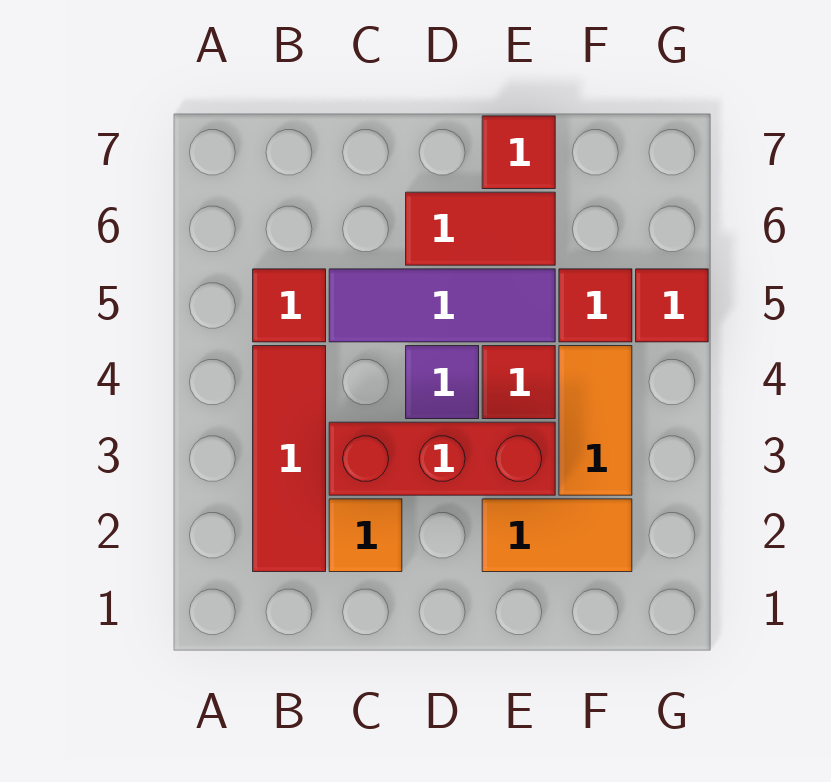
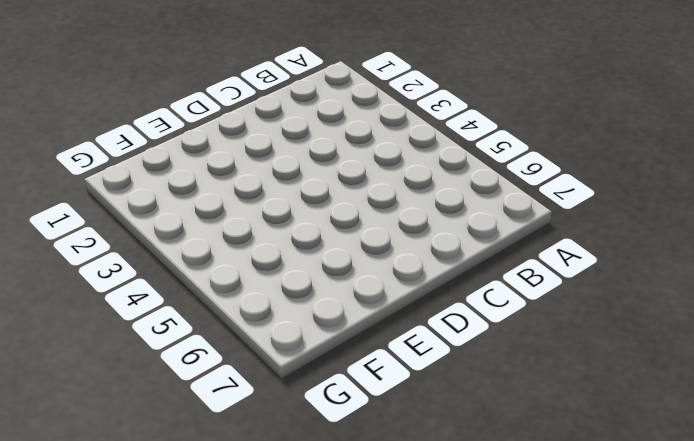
none -> red tile B2:B4 level 1
none -> red tile B5 level 1
none -> orange tile C2 level 1

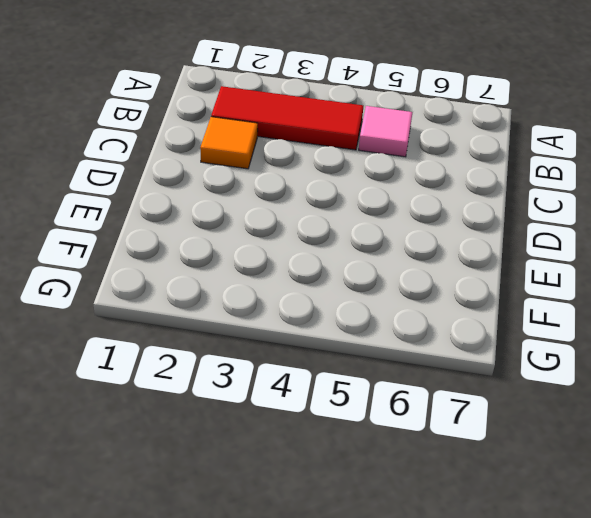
pink tile B5 level 1 -> red tile B5 level 1
none -> red brick C3:E3 level 1
none -> purple tile C5:E5 level 1
none -> purple tile D4 level 1

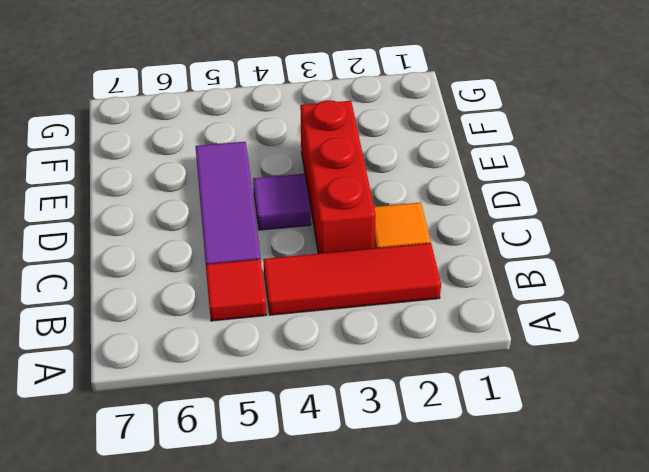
none -> red tile D6:E6 level 1
none -> orange tile E2:F2 level 1
none -> red tile E4 level 1

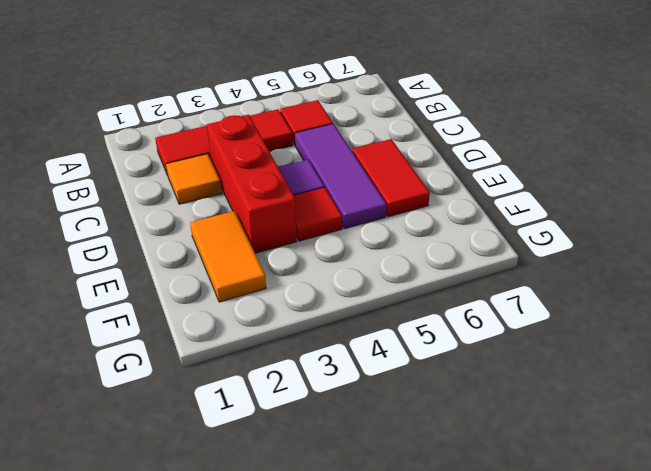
none -> red tile E7 level 1
none -> orange tile F3:F4 level 1
none -> red tile F5 level 1

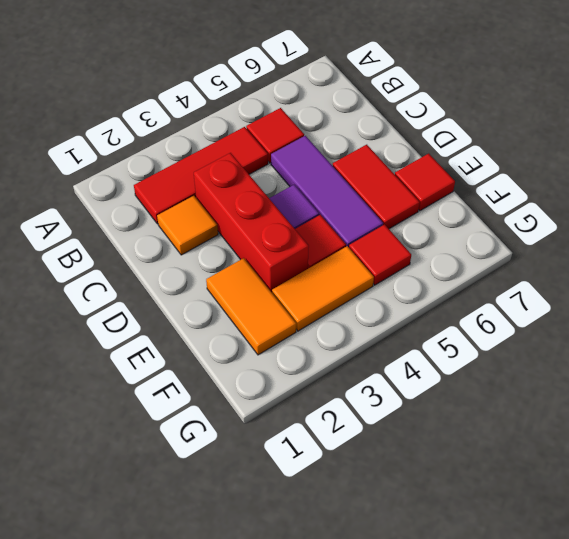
none -> red tile G5 level 1

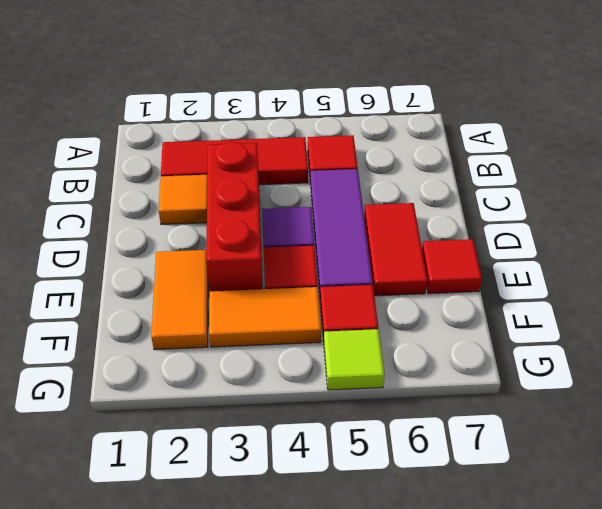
lime tile G5 level 1 -> red tile G5 level 1

